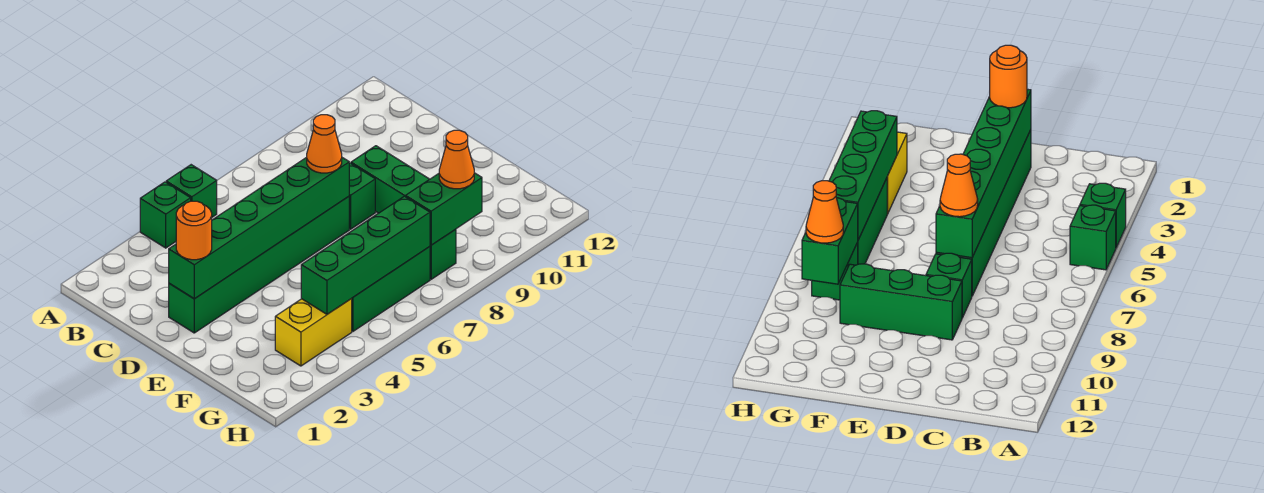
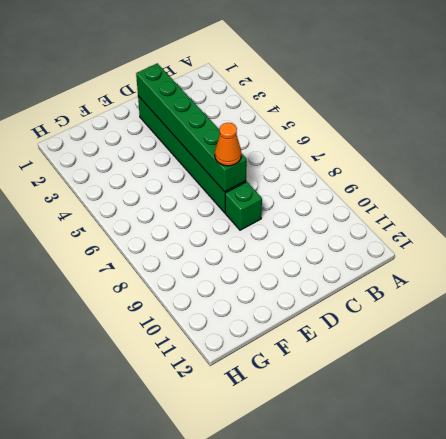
none -> green brick A4 level 1
none -> green brick A5 level 1
none -> green brick D9:F9 level 1

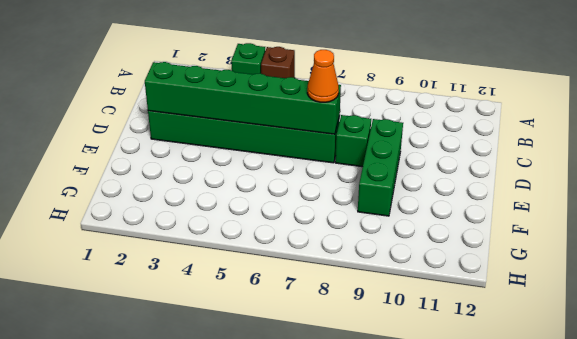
brown brick A5 level 1 -> green brick A5 level 1
none -> yellow brick G3:G4 level 1
none -> green brick G5:G7 level 1
none -> green brick G8 level 1

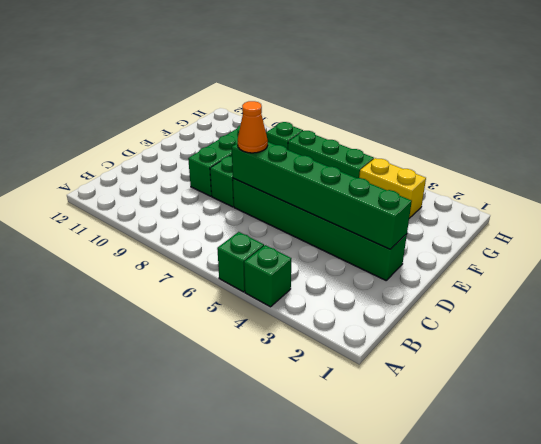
none -> green brick G4:G7 level 2
none -> green brick G8:G9 level 2
none -> orange round brick D2 level 3

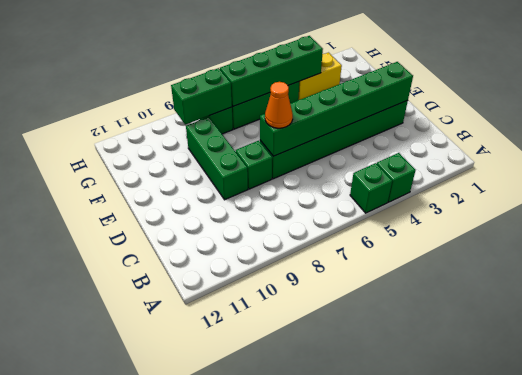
none -> orange round brick D2 level 3
none -> orange cone G9 level 3

